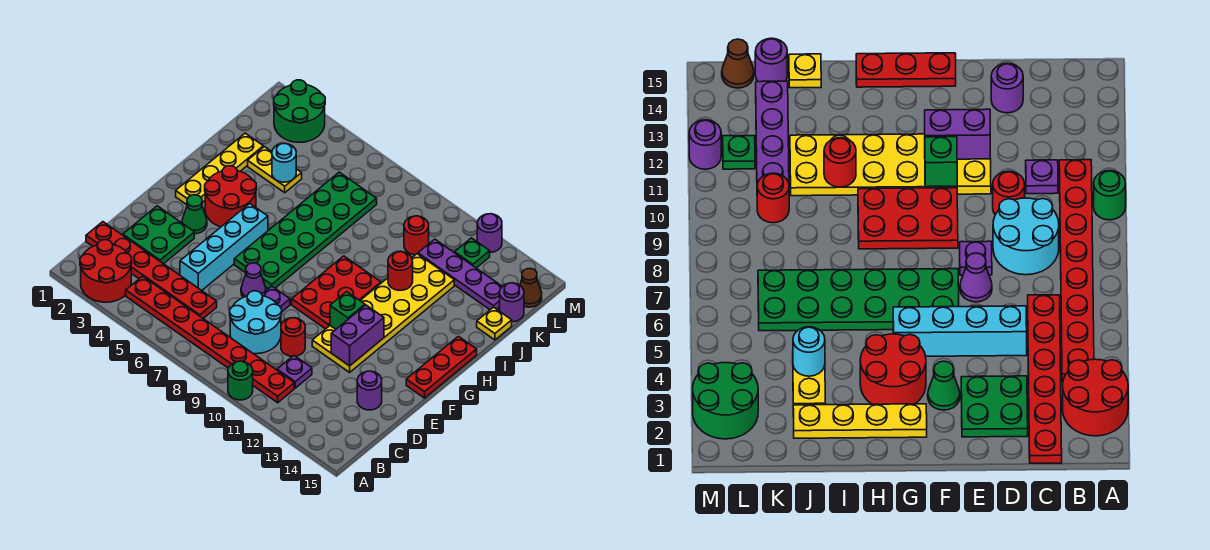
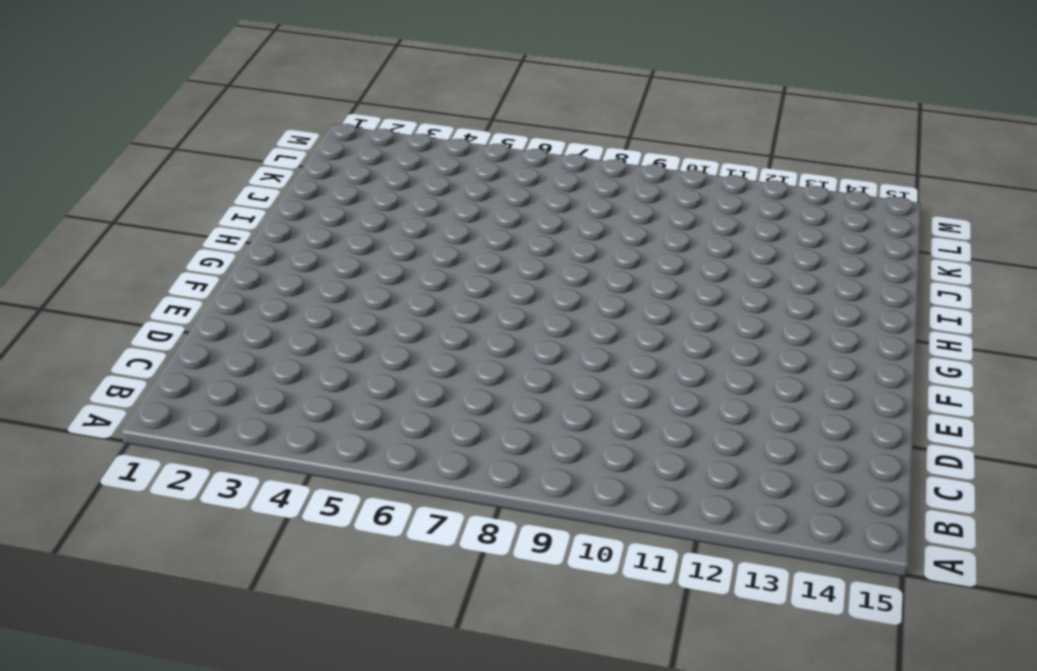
none -> red round brick A2:B3 level 1
none -> green round brick A10 level 1
none -> red plate B4:B11 level 1
none -> red plate C1:C6 level 1

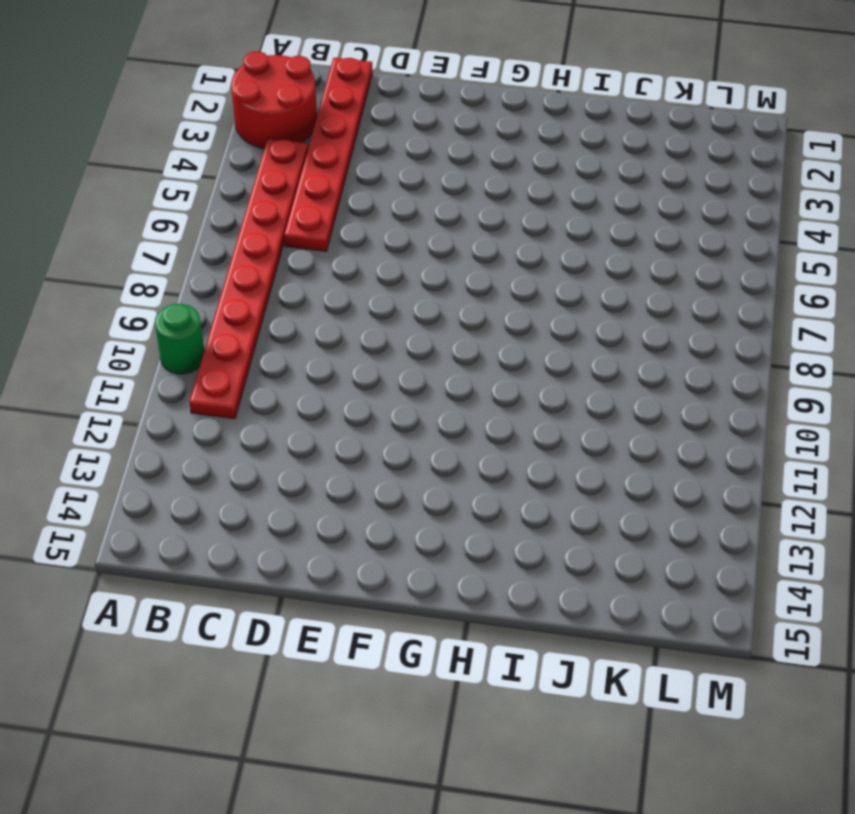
none -> cyan round brick C8:D9 level 1
none -> purple plate C11 level 1
none -> green plate D2:E3 level 1
none -> cyan brick D5:G5 level 1

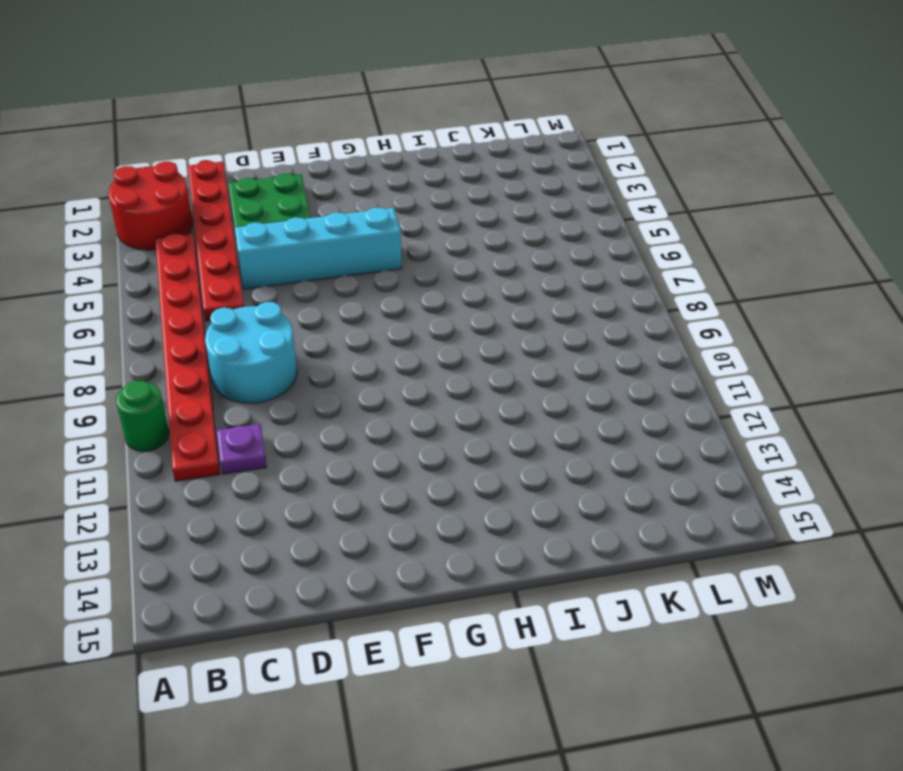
none -> red round brick D10 level 1
none -> purple round brick D14 level 1
none -> purple cone E7 level 1
none -> purple plate E8 level 1

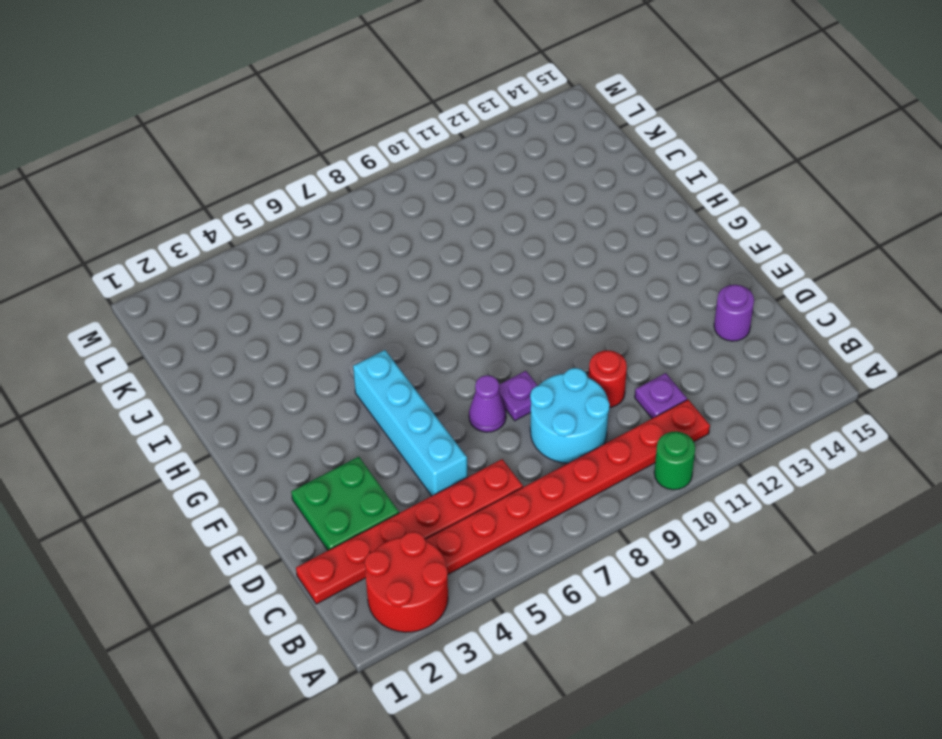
none -> yellow plate E11:J12 level 1
none -> green cone F3 level 1
none -> green plate F6:K7 level 1
none -> red plate F9:H10 level 1

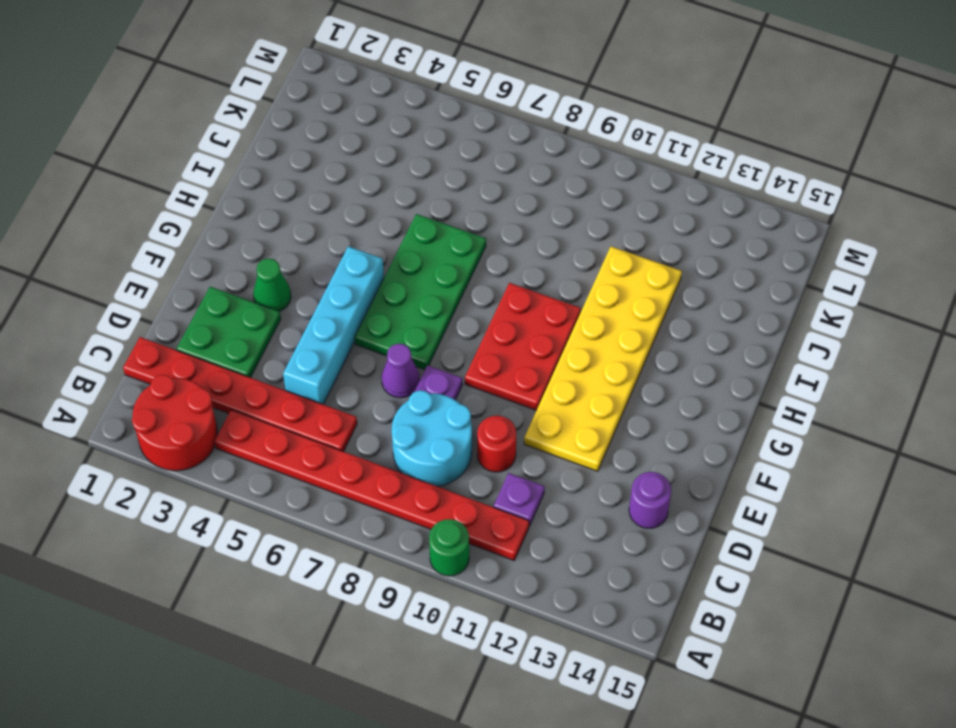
green plate F6:I7 level 1 -> green plate F6:K7 level 1
none -> red plate F15:H15 level 1
none -> yellow plate G2:J2 level 1
none -> red round brick G3:H4 level 1
none -> yellow plate J3:J4 level 1

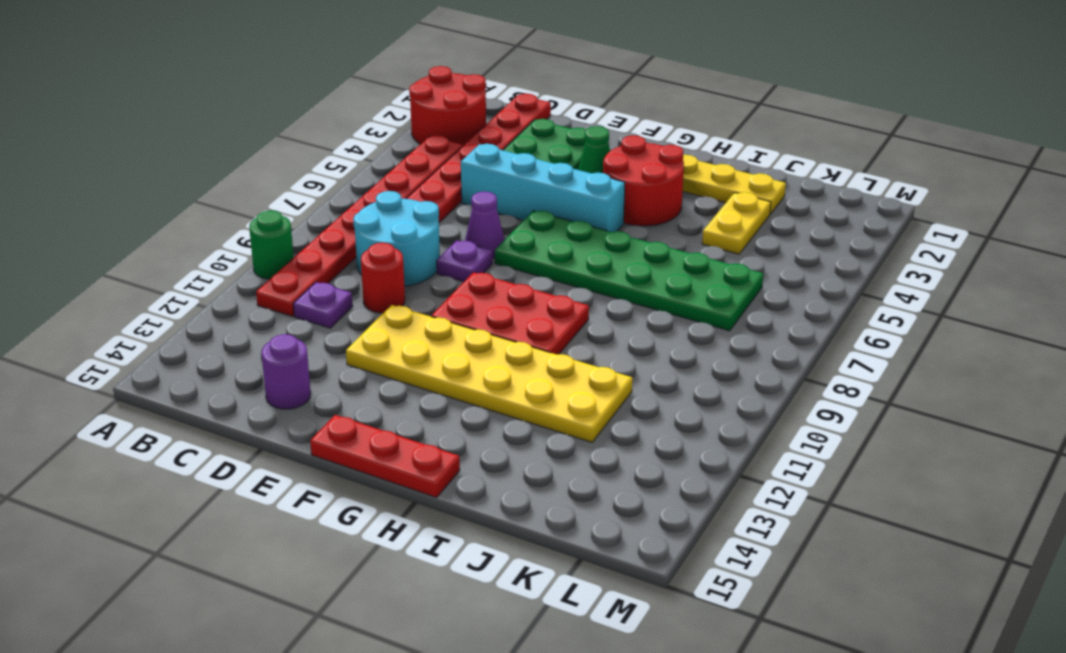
none -> yellow plate J15 level 1
none -> red round brick K10 level 1
none -> purple plate K11:K14 level 1
none -> purple round brick K15 level 1

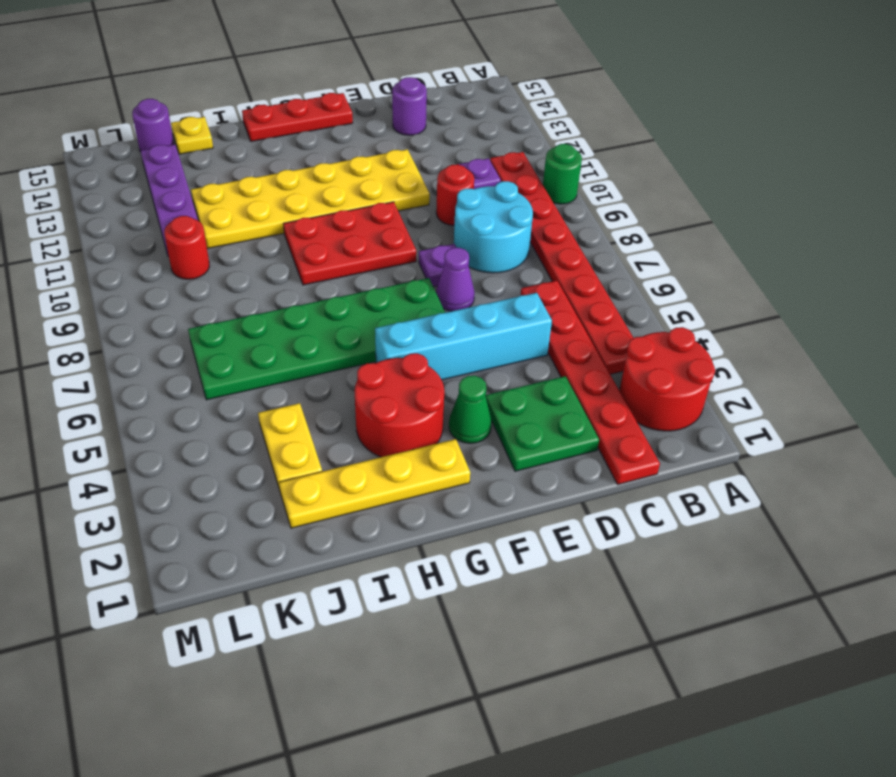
none -> green round brick L2:M3 level 1
none -> green plate L12 level 1
none -> brown cone L15 level 1
none -> purple round brick M12 level 1

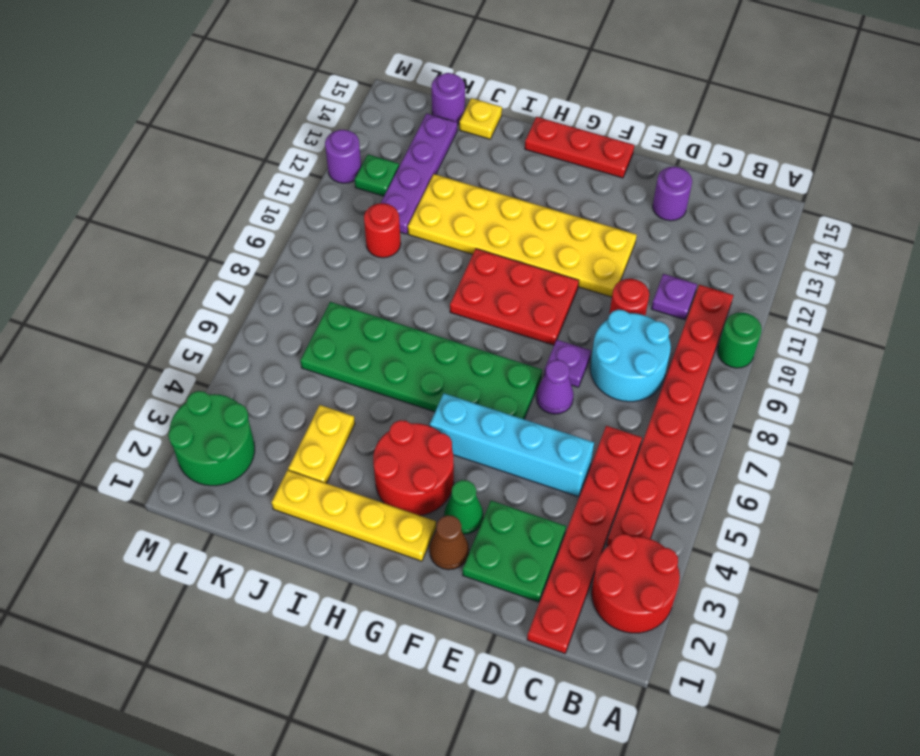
brown cone F2 level 1 -> brown cone L15 level 1
none -> purple brick E12:F12 level 2
none -> green brick F11 level 2
none -> red round brick I11 level 2
none -> cyan round brick J4 level 2

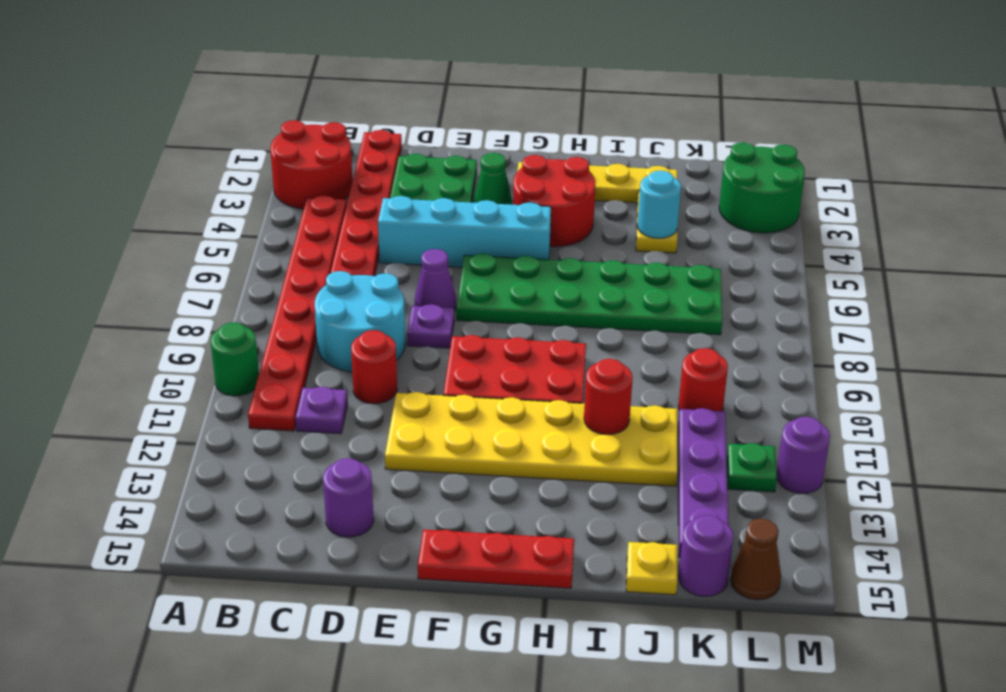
none -> purple brick E12:F12 level 2
none -> green brick F11 level 2

